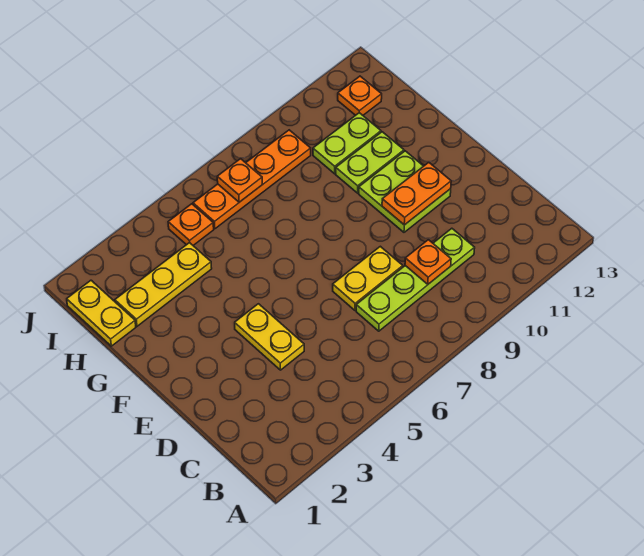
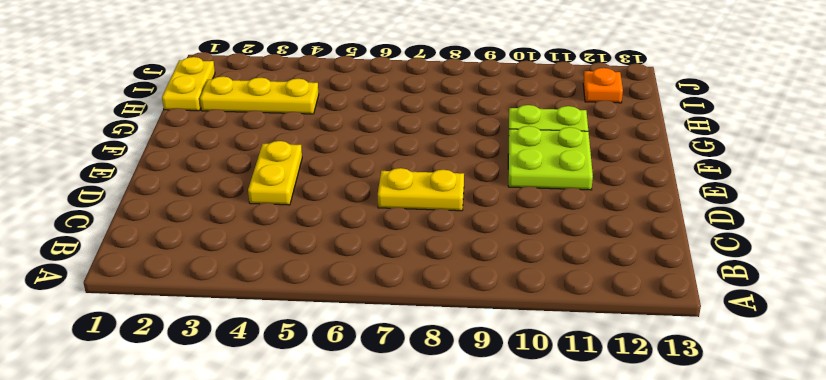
none -> lime plate C7:C10 level 1
none -> lime plate H10:H11 level 1
none -> orange plate I5 level 1

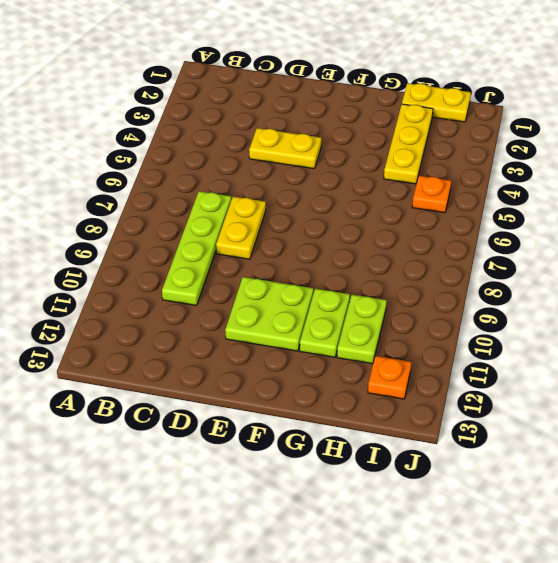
none -> orange plate I6:I9 level 1
none -> orange plate C9 level 2
none -> orange plate E10:E11 level 2

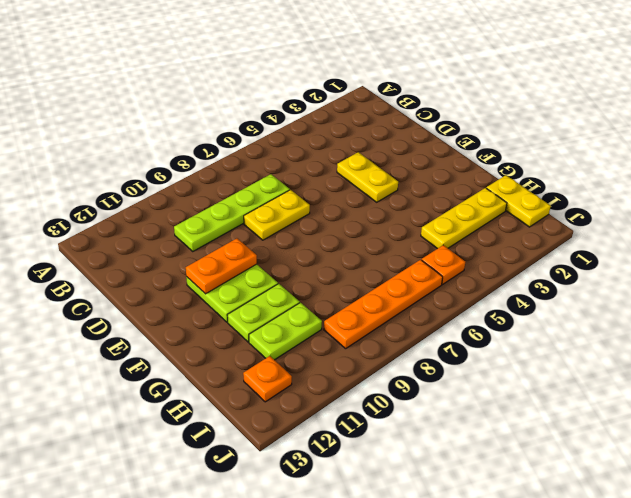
none -> orange plate C9 level 2
none -> orange plate I7 level 2

